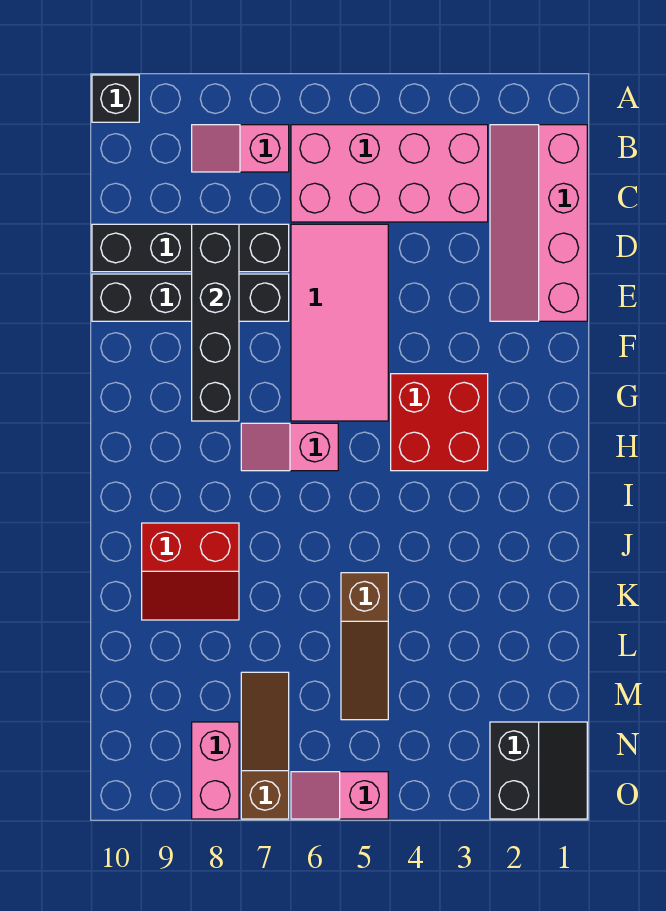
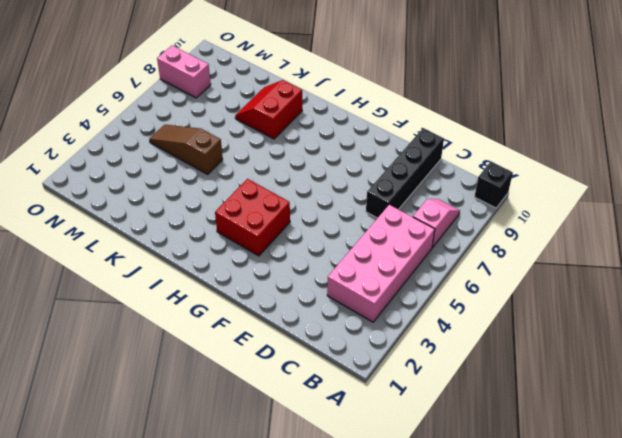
none -> pink slope B1:E2 level 1 top 1
none -> pink tile D5:G6 level 1
none -> black brick E7:E10 level 1

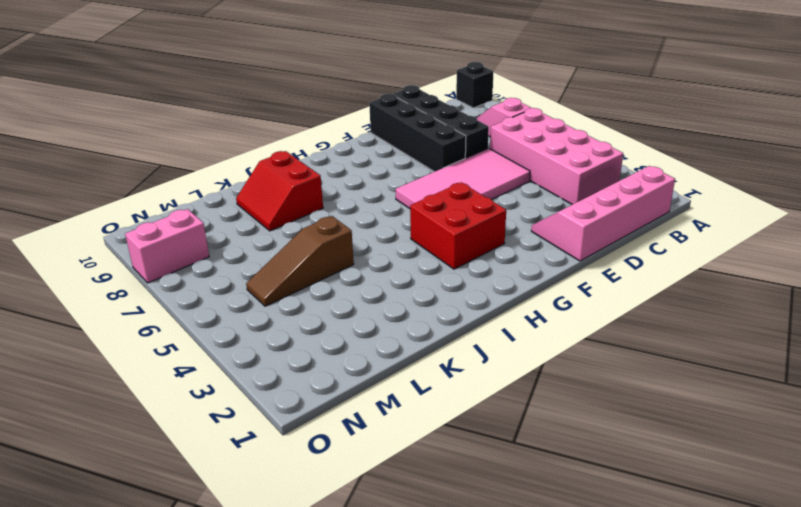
none -> pink slope H6:H7 level 1 top 6
none -> brown slope M7:O7 level 1 top O
none -> black slope N1:O2 level 1 top 2

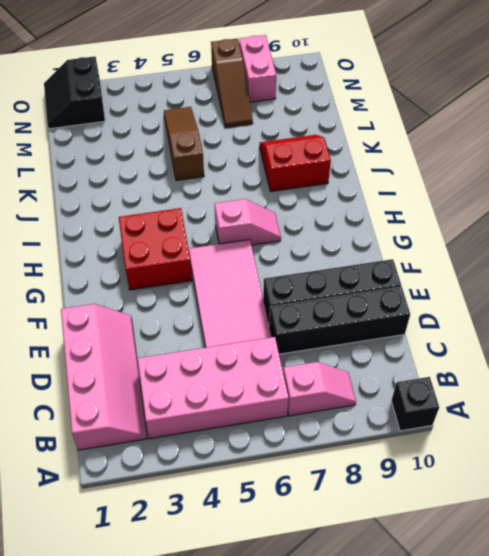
none -> pink slope O5:O6 level 1 top 5
none -> black brick D8:G8 level 2

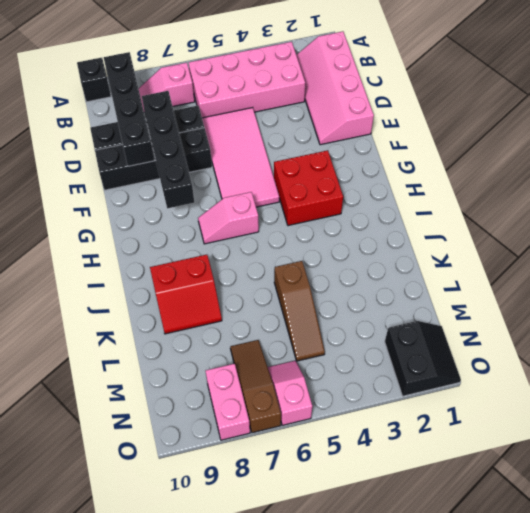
black brick B9:E9 level 2 -> none
pink slope N6:O6 level 1 top O -> pink slope O5:O6 level 1 top 5

